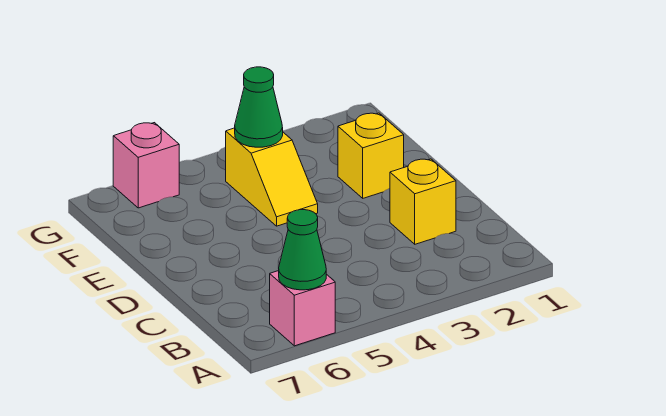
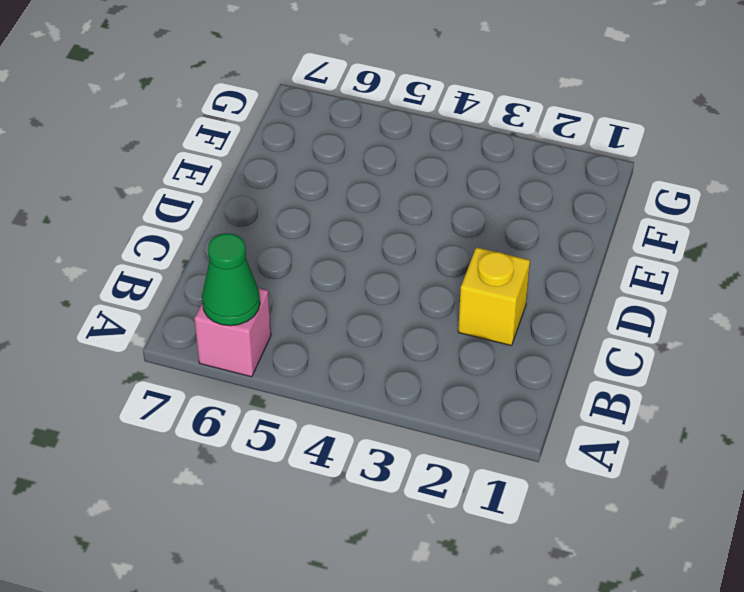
none -> yellow brick E2 level 1
none -> yellow slope E4:F4 level 1 top F

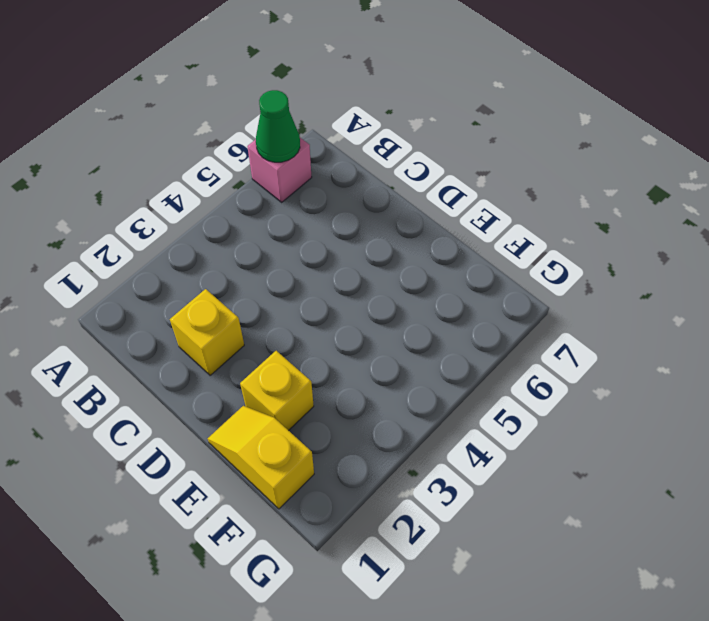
yellow slope E1:F1 level 1 top F -> yellow slope E4:F4 level 1 top F
none -> pink brick G6 level 1
none -> green cone F4 level 2

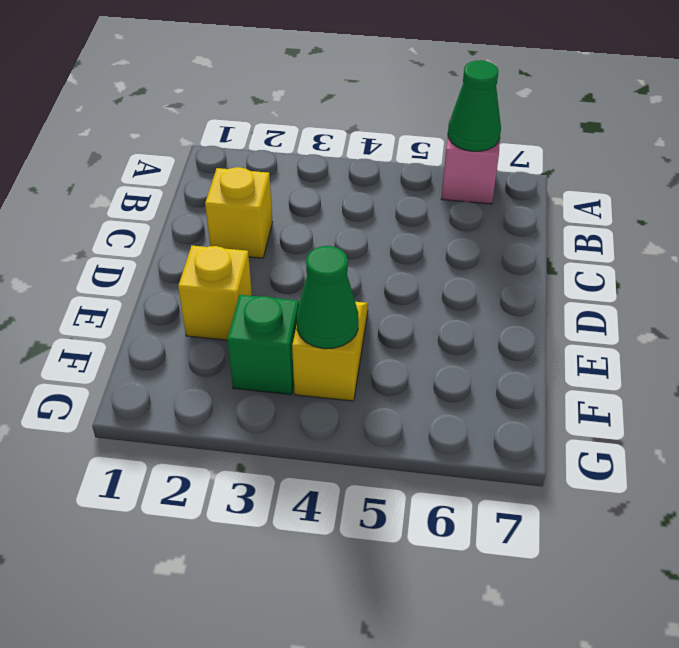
green brick F3 level 1 -> none
none -> pink brick G6 level 1

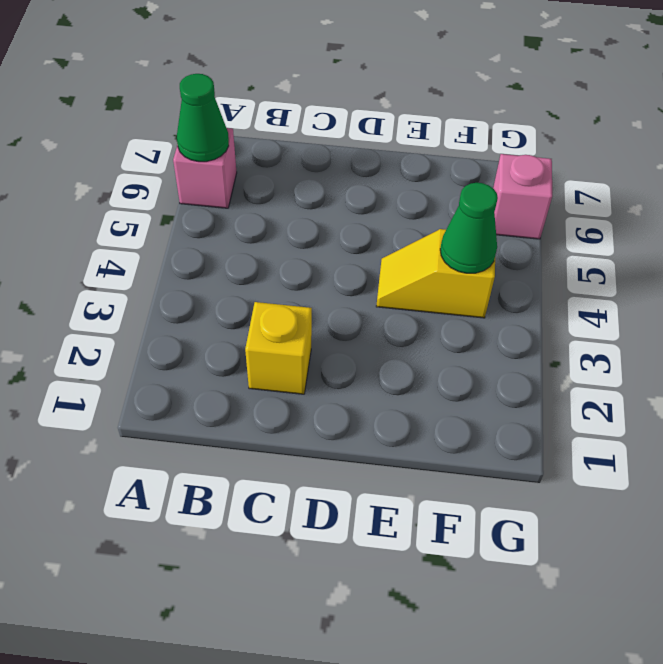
none -> yellow brick E2 level 1

